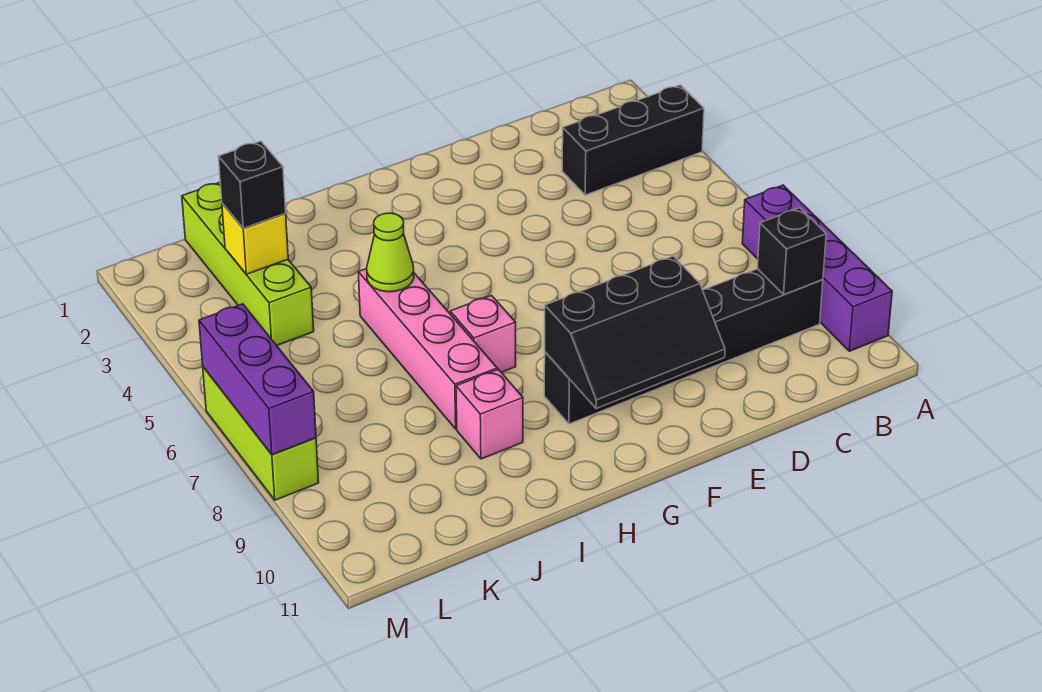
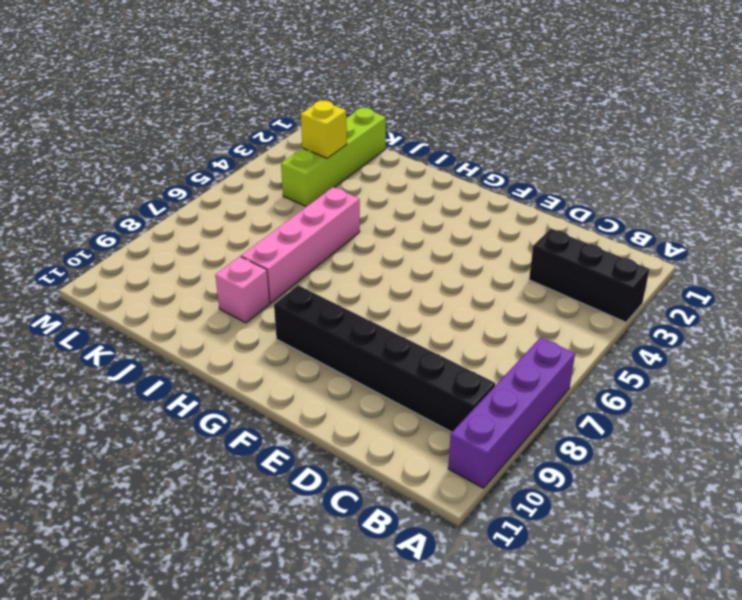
none -> pink brick H7 level 1
none -> lime brick M6:M8 level 1
none -> black brick B9 level 2

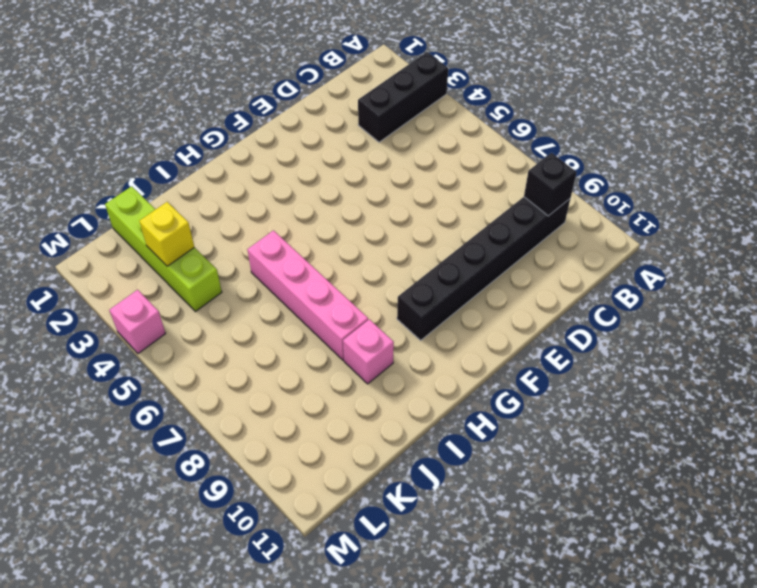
pink brick M4 level 1 -> pink brick H7 level 1
none -> purple brick A7:A10 level 1
none -> lime brick M6:M8 level 1
none -> black slope E9:G10 level 2 top 9

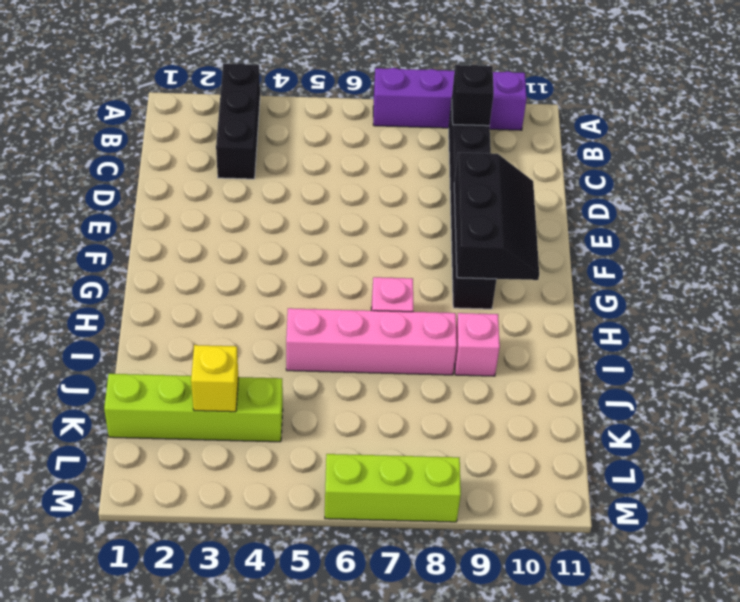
none -> lime cone I5 level 2
none -> purple brick M6:M8 level 2
none -> black brick K3 level 3

